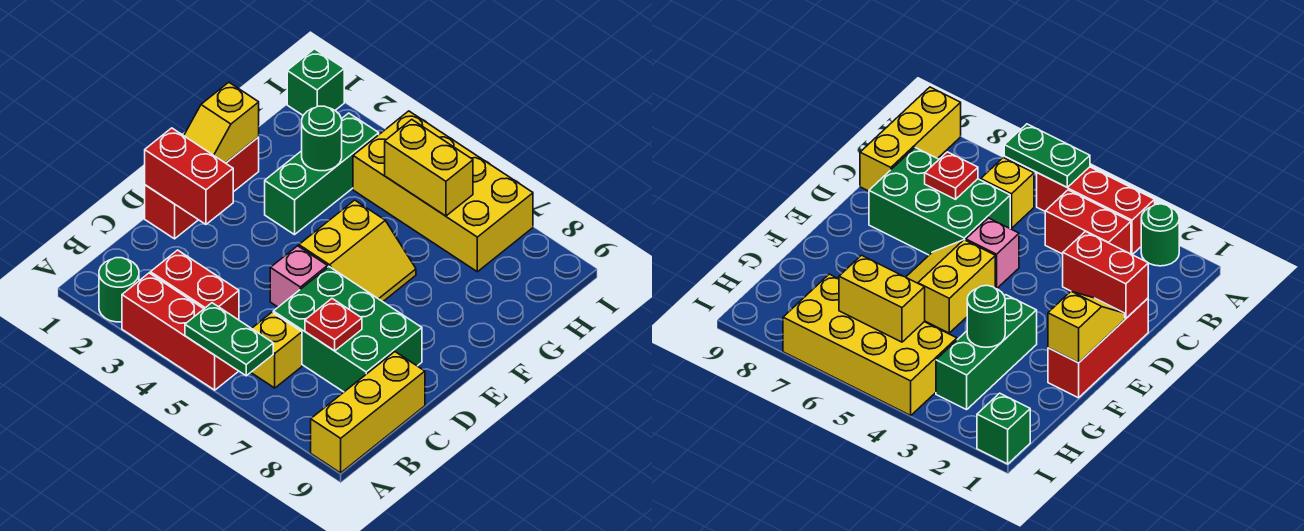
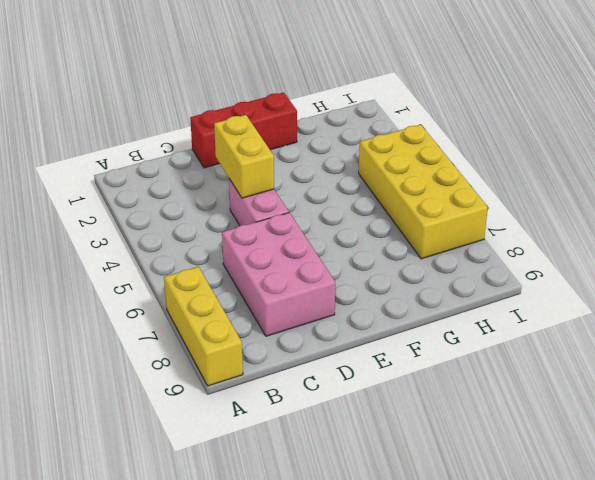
yellow brick A7:A9 level 1 -> yellow brick A9:C9 level 1
pink brick C6:D8 level 1 -> green brick C6:D8 level 1
yellow brick D3:D4 level 2 -> yellow brick H5:H6 level 2
pink brick D4:D5 level 1 -> pink brick D5 level 1
none -> green round brick A2 level 1
none -> red brick A3:A5 level 1
none -> red brick B3:B4 level 1

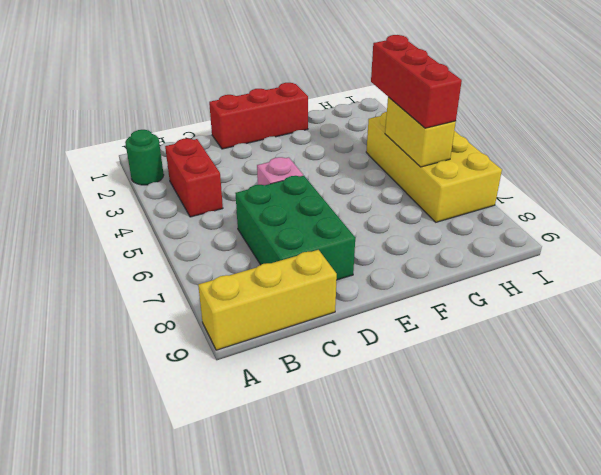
red brick H4:H6 level 3 -> red brick A3:A5 level 1
none -> yellow brick B6 level 1
none -> yellow slope E5:F6 level 1 top 5
none -> green brick F3:H3 level 1

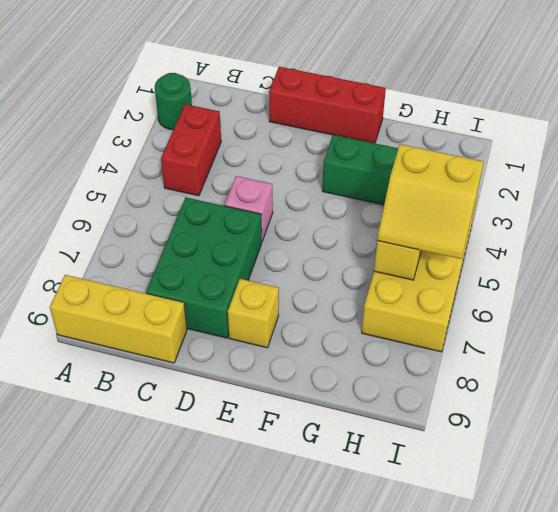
yellow brick E8 level 1 -> yellow brick B6 level 1
yellow slope H5:I6 level 3 top 5 -> yellow slope E5:F6 level 1 top 5
none -> red brick A3:A5 level 1
none -> green brick I1 level 1
none -> green plate A5:A6 level 2

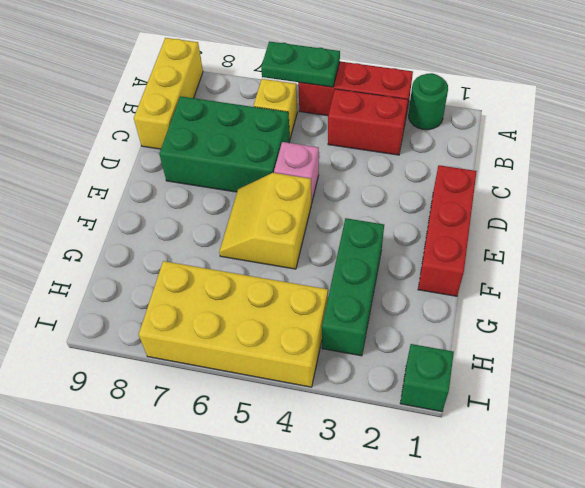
none -> red plate C7 level 2
none -> red brick D1:D2 level 2
none -> yellow slope E1:F1 level 2 top F

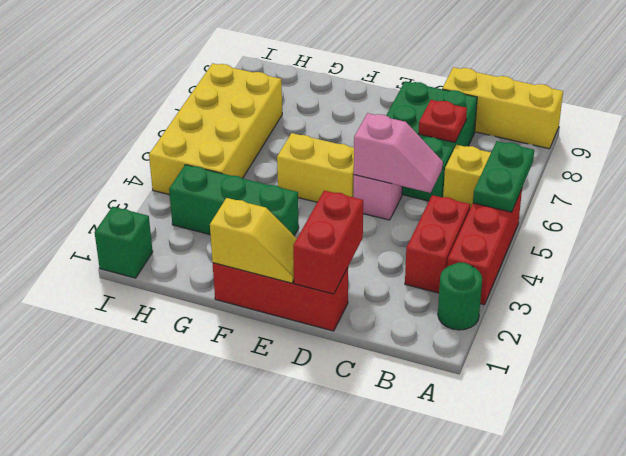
pink slope C5:D5 level 2 top D -> none
none -> green round brick G3 level 2
none -> yellow brick H5:H6 level 2

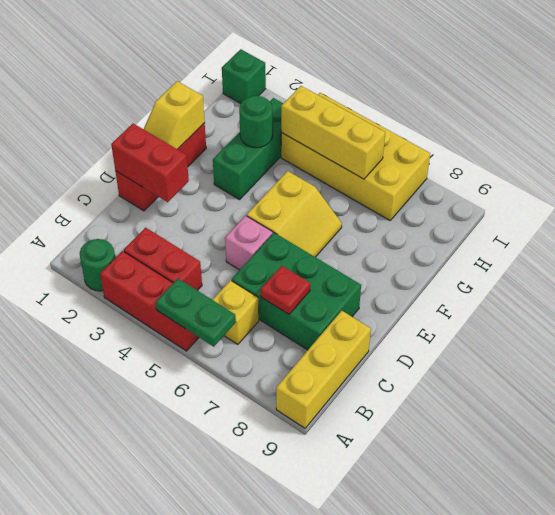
yellow brick H4:H6 level 2 -> yellow brick H5:H6 level 2

